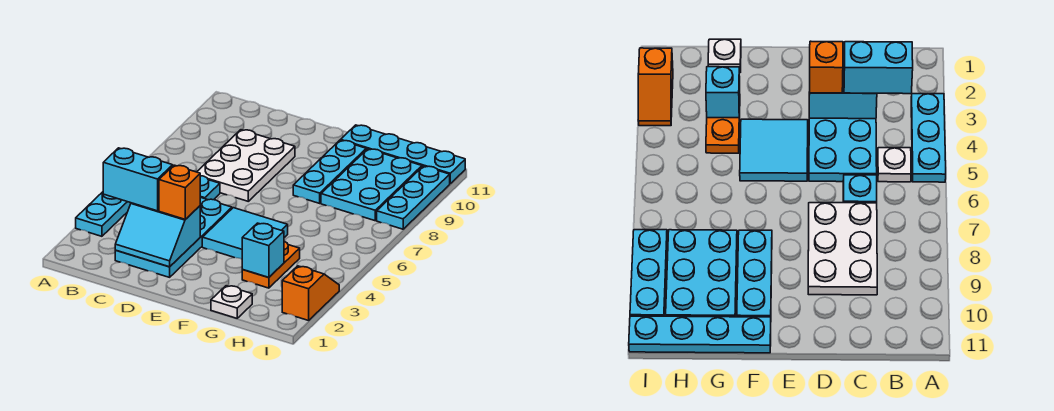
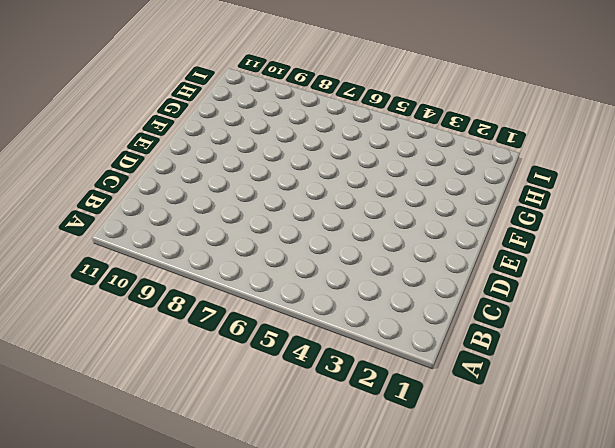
none -> cyan plate A3:A5 level 1
none -> white plate B5 level 1
none -> cyan plate C2:D5 level 1

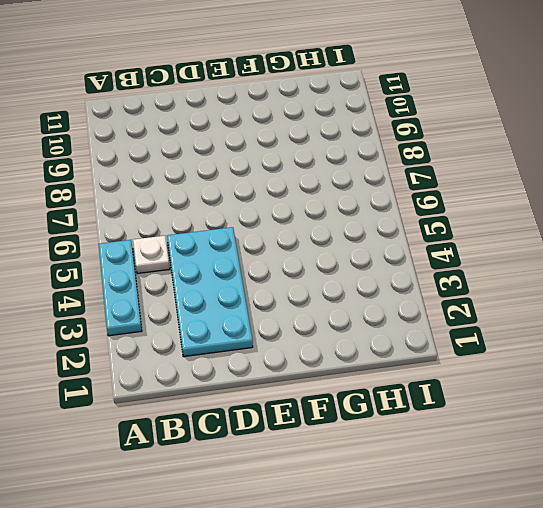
none -> cyan plate C6 level 1
none -> white plate C7:D9 level 1
none -> cyan tile E4:F5 level 1

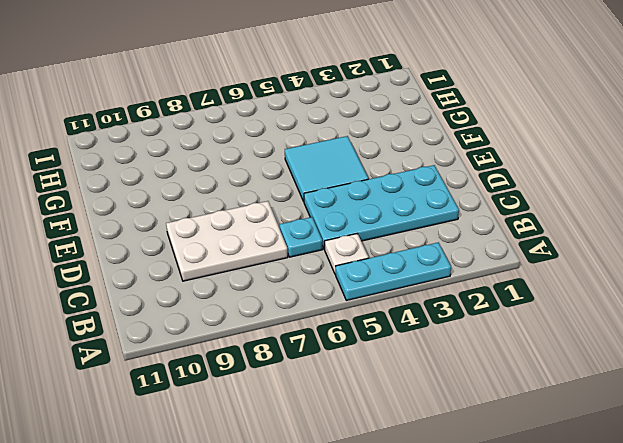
none -> cyan plate F8:F10 level 1
none -> cyan plate F11:I11 level 1
none -> white plate G1 level 1

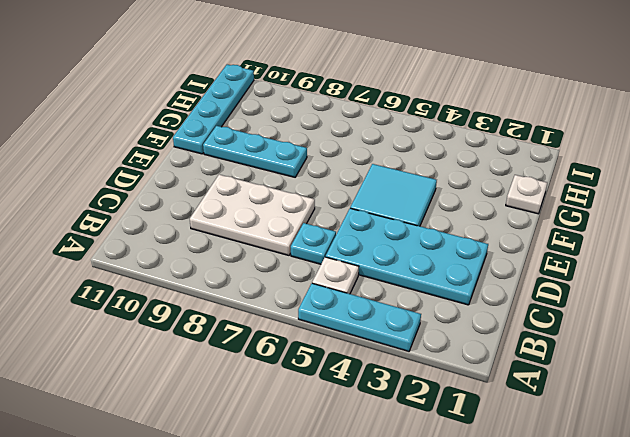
none -> orange plate G3:G4 level 1
none -> cyan plate G8:H10 level 1
none -> orange slope I2:I3 level 1 top 2

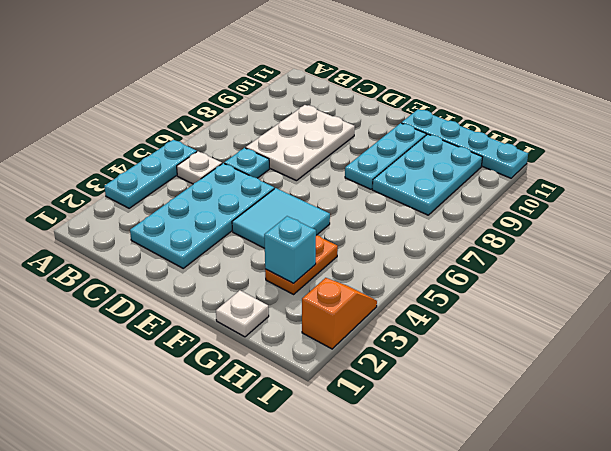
none -> cyan plate I8:I10 level 1
none -> cyan slope C2:D3 level 2 top 3
none -> cyan brick B3:C3 level 3

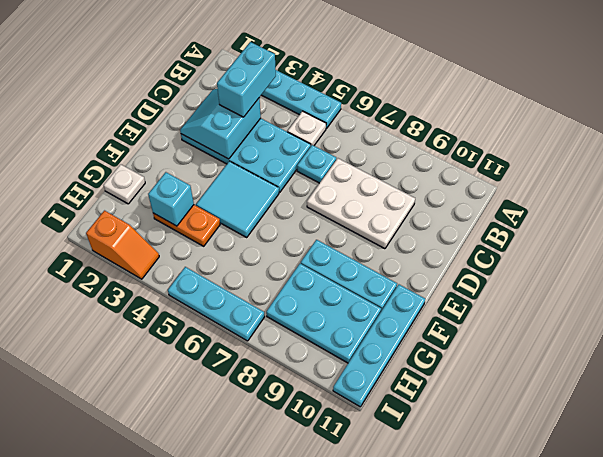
cyan plate I5:I7 level 1 -> cyan plate I8:I10 level 1
none -> orange brick D3 level 3

